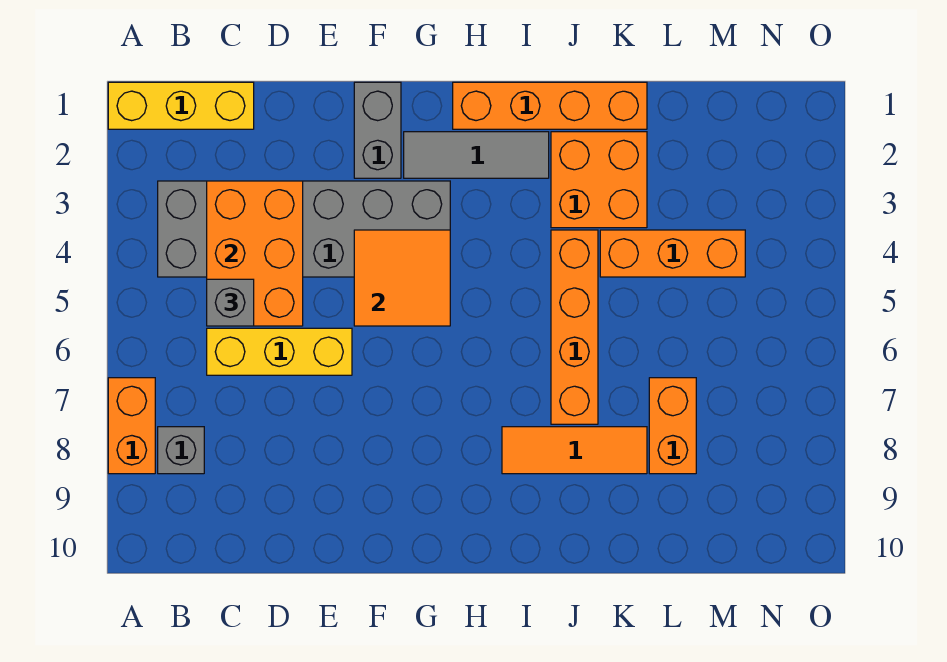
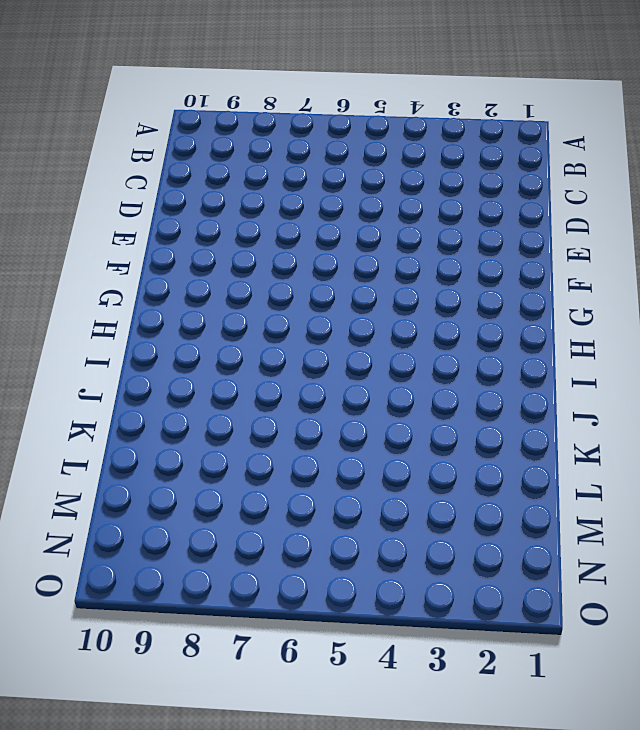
none -> yellow brick A1:C1 level 1
none -> orange brick A7:A8 level 1
none -> grey brick B3:G4 level 1

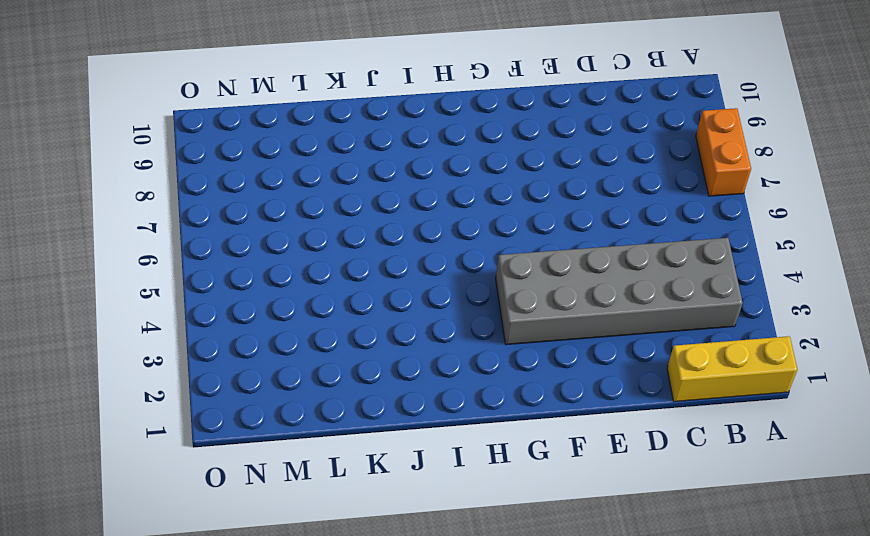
none -> grey brick B8 level 1
none -> yellow brick C6:E6 level 1
none -> grey brick F1:F2 level 1

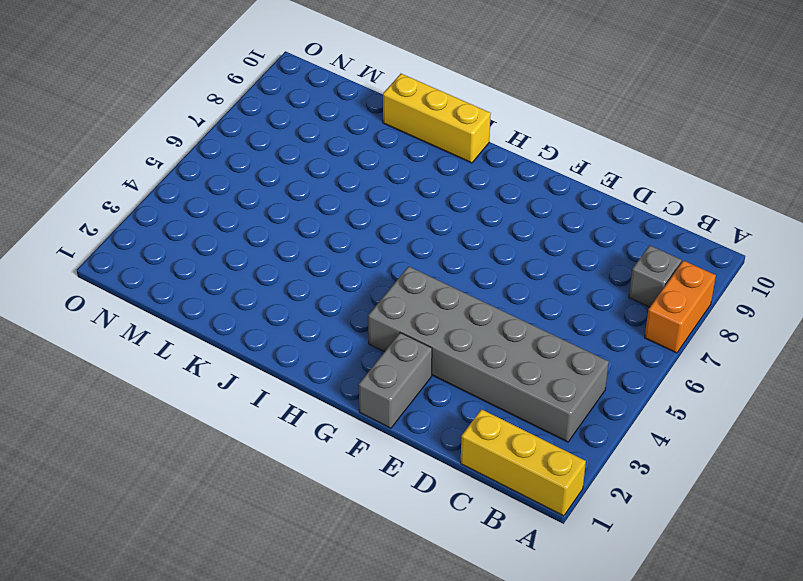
yellow brick I10:K10 level 1 -> yellow brick C6:E6 level 1
none -> grey tile G2:I2 level 1
none -> orange brick H1:K1 level 1
none -> orange tile I8:K8 level 1

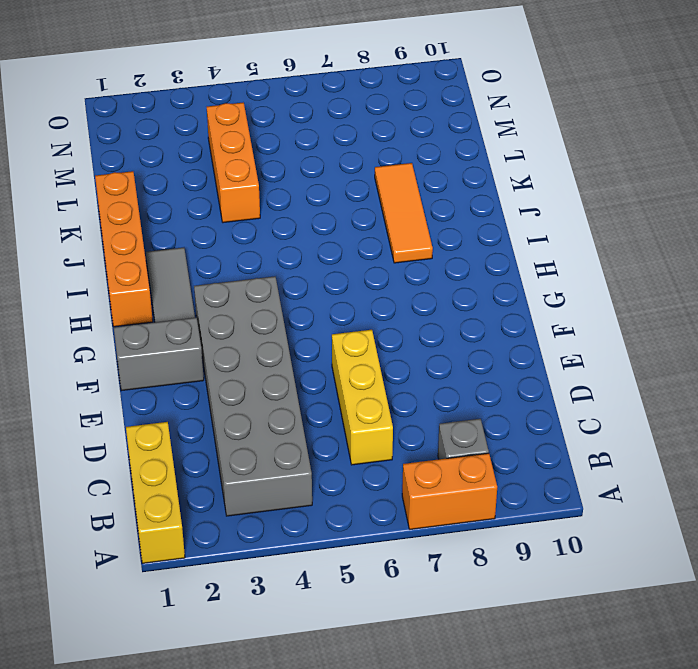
none -> orange brick J2:K3 level 1
none -> orange brick J4:J7 level 1
none -> orange brick L7:L8 level 1

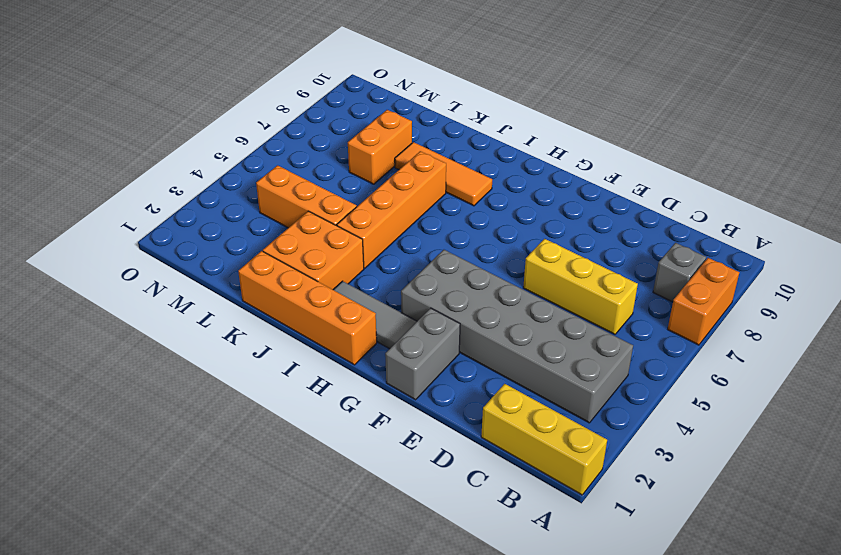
none -> orange brick C3:D5 level 2
none -> orange tile F4:G5 level 2
none -> grey brick C5 level 3

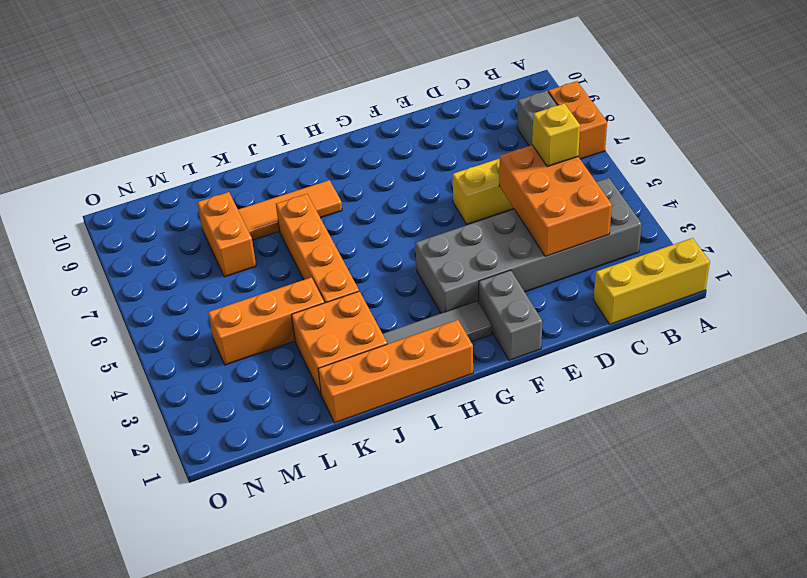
yellow brick C5 level 3 -> grey brick C5 level 3
none -> orange tile F4:G5 level 2

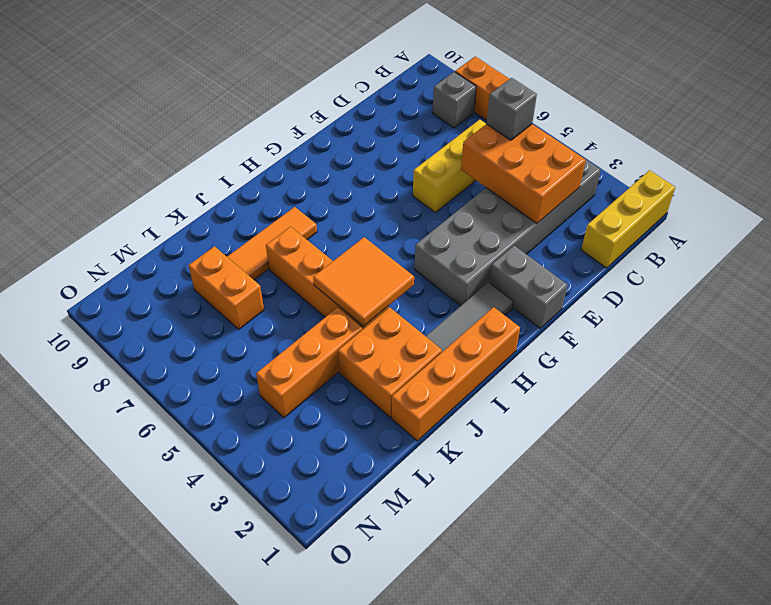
orange tile I4:J5 level 2 -> orange tile F4:G5 level 2

